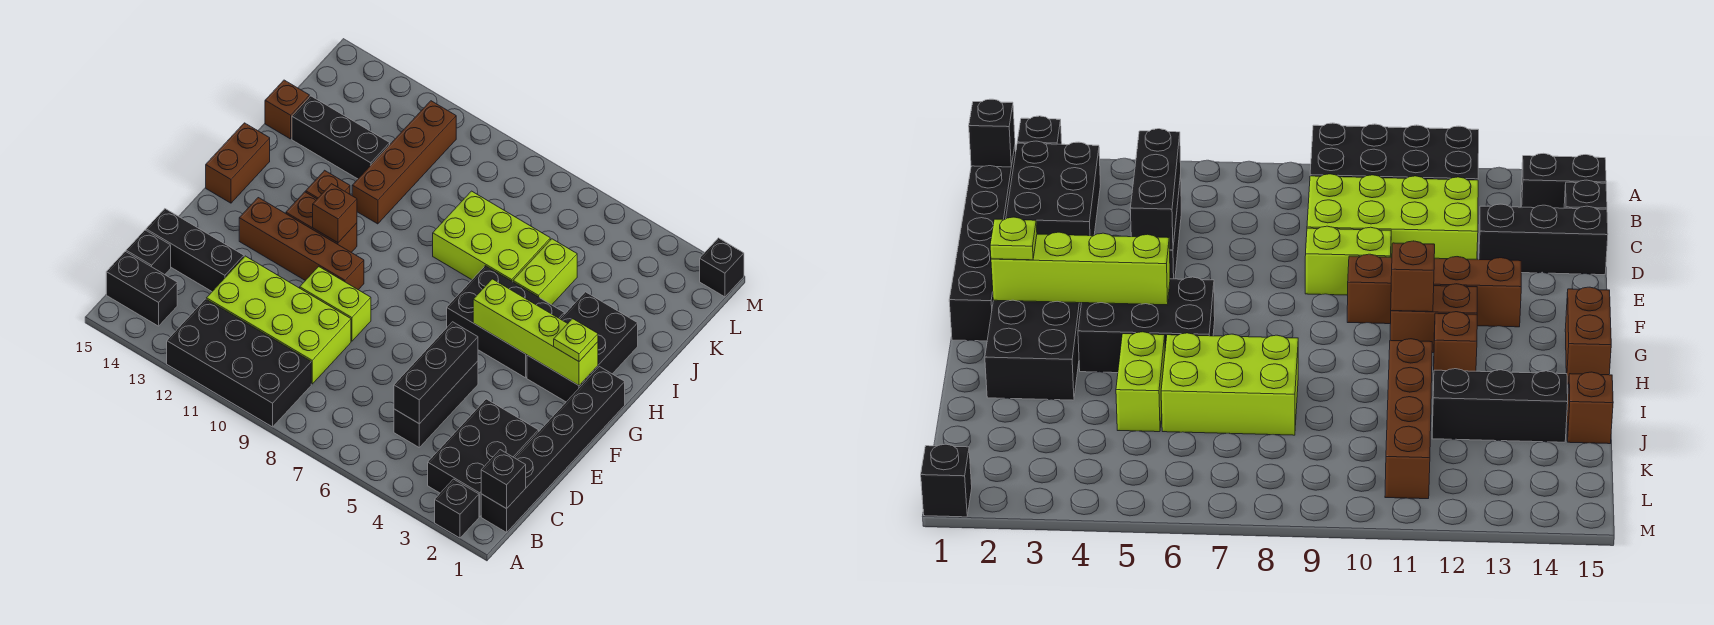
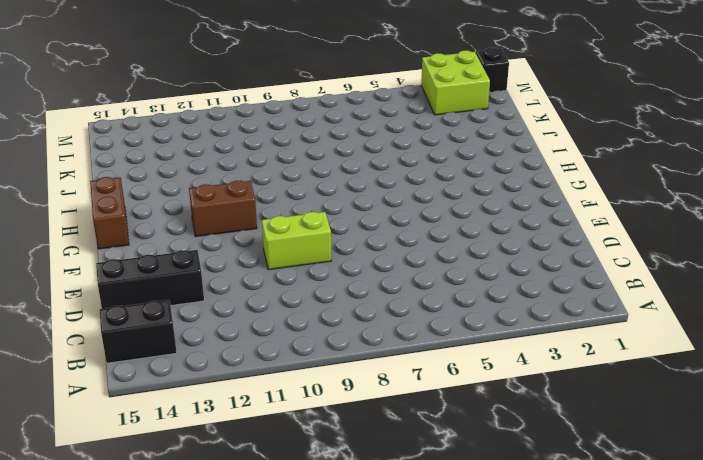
lime brick L2:M3 level 1 -> none
none -> black brick A2 level 1
none -> black brick A9:B12 level 1
none -> black brick B1:G1 level 1

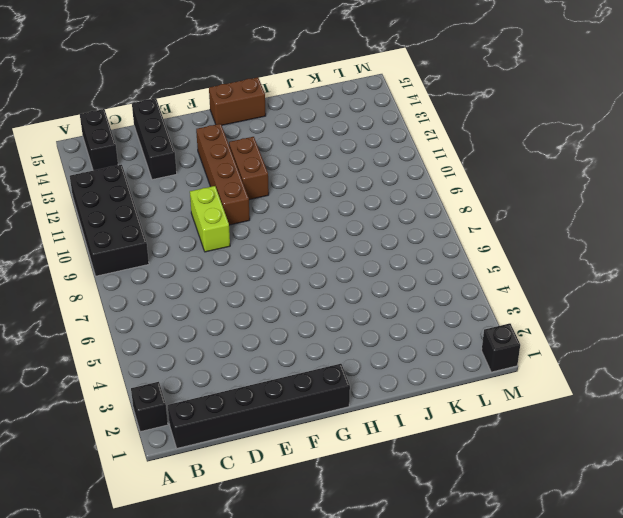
none -> black brick B2:D3 level 1
none -> black brick C5:E5 level 1
none -> lime brick C9:D12 level 1

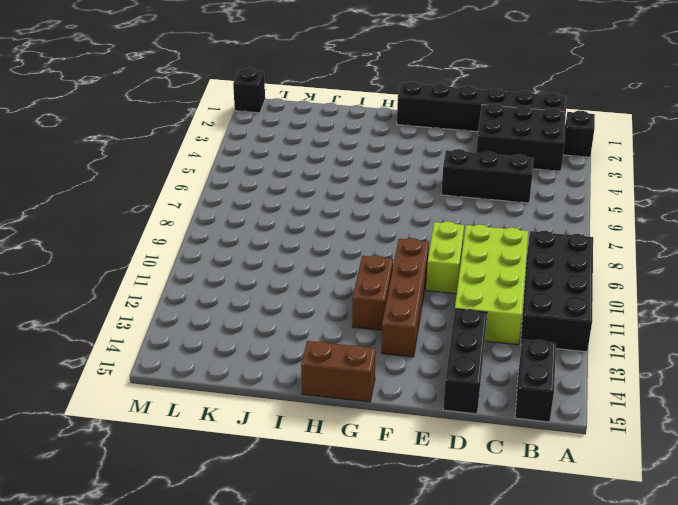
none -> black brick C15 level 1
none -> black brick G2:I3 level 1
none -> black brick G4:H6 level 1

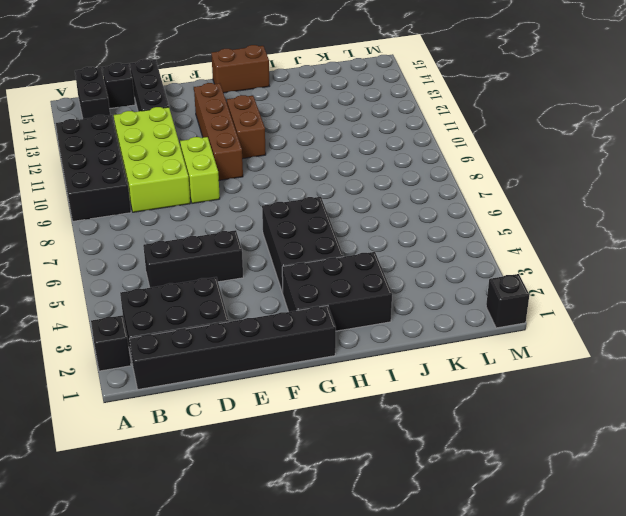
none -> brown brick H12 level 1
none -> lime brick I5:J5 level 1
none -> lime brick I6:J8 level 1

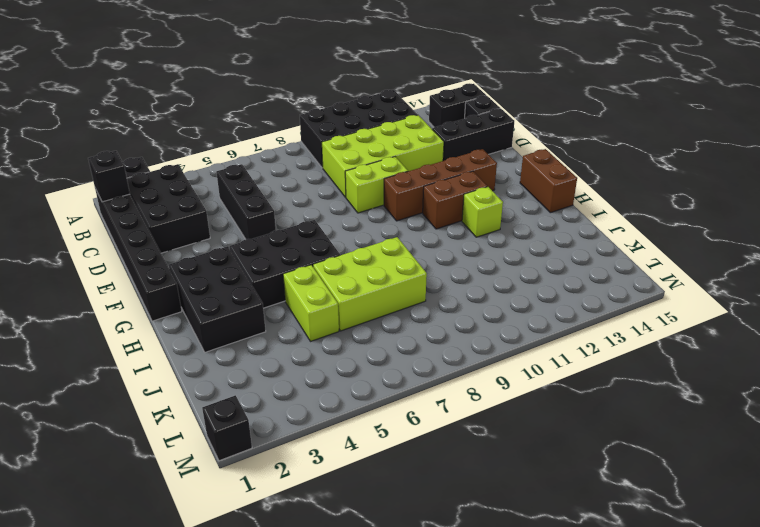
lime brick H12 level 1 -> brown brick H12 level 1
none -> brown brick I11:L11 level 1
none -> black brick J12:J14 level 1
none -> brown brick J15 level 1

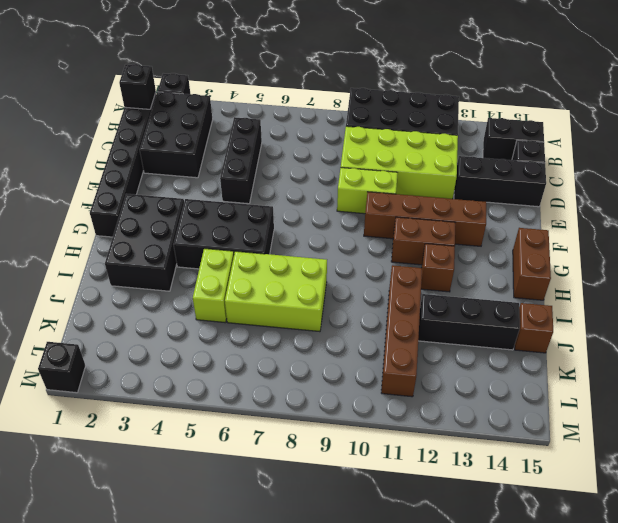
none -> black brick C5:E5 level 2
none -> lime brick G2:G5 level 2
none -> brown brick G11 level 2

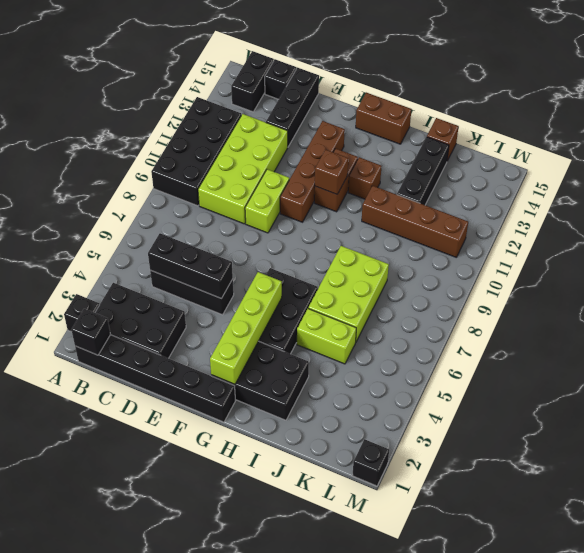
none -> lime plate G2 level 3

